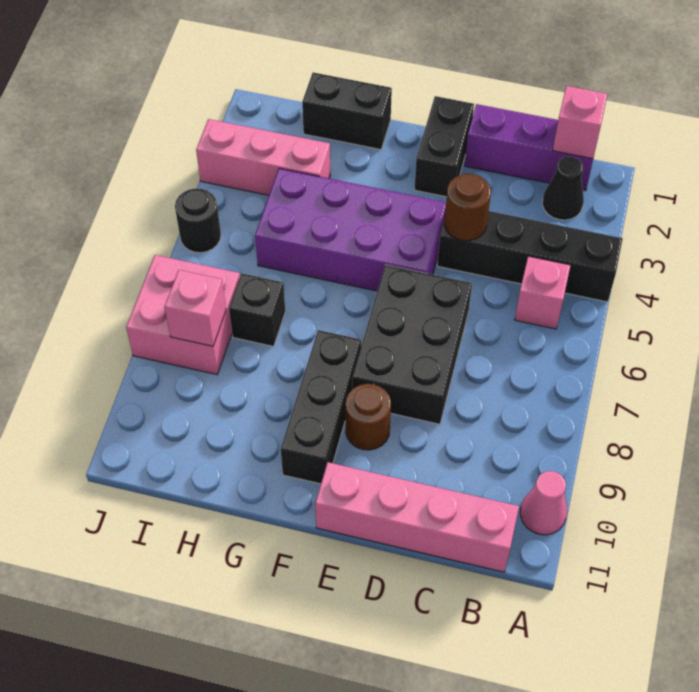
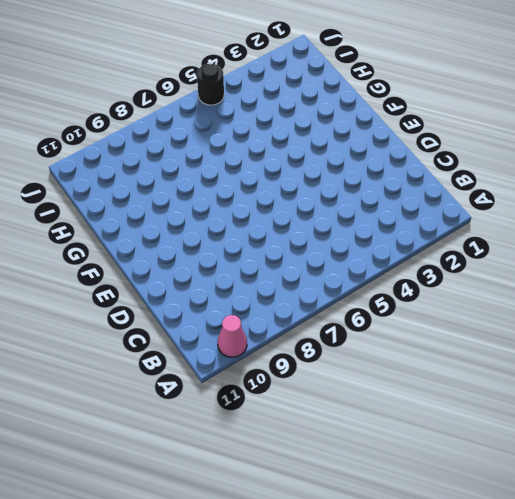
none -> black brick A4:D4 level 1
none -> purple brick B1:D1 level 1
none -> black cone B2 level 1

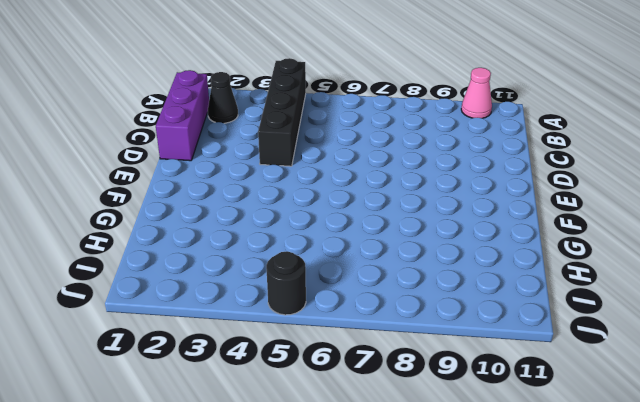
none -> pink brick B5 level 1
none -> pink brick B11:E11 level 1
none -> black brick D6:E8 level 1

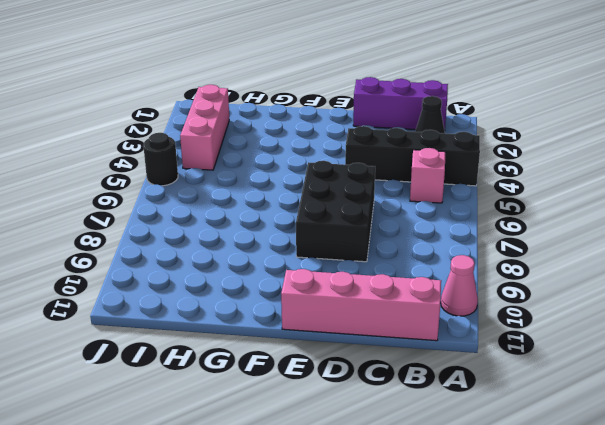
pink brick I2:I4 level 1 -> pink brick H3:J3 level 1
none -> black brick E1:E2 level 1
none -> purple brick E4:H5 level 1
none -> brown round brick E9 level 1

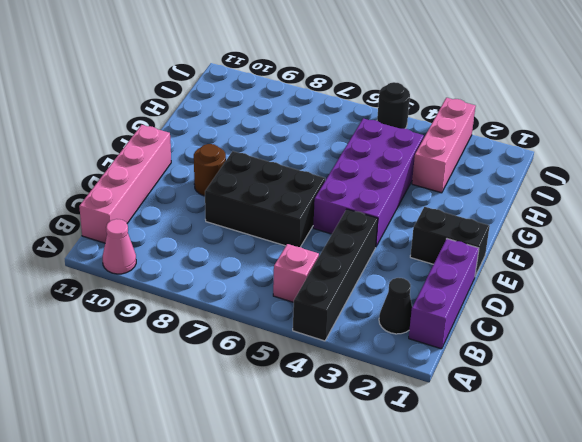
none -> black brick F8:F10 level 1
none -> black brick G1:H1 level 1
none -> black brick H7 level 1

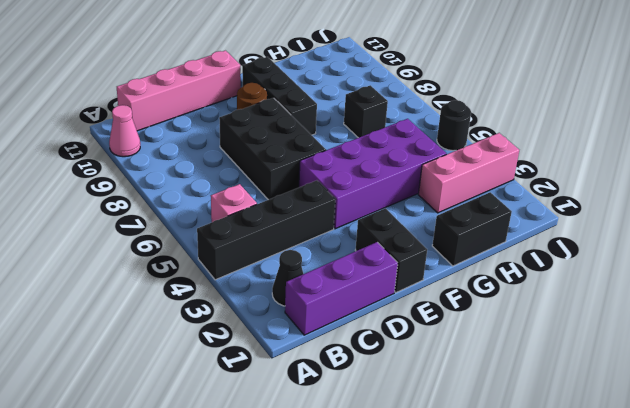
none -> pink brick I7:J8 level 1
none -> pink brick B1 level 2
none -> brown round brick D4 level 2

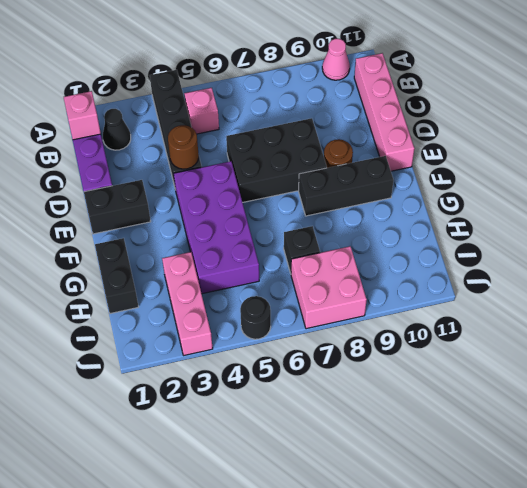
none -> pink brick I8 level 2

